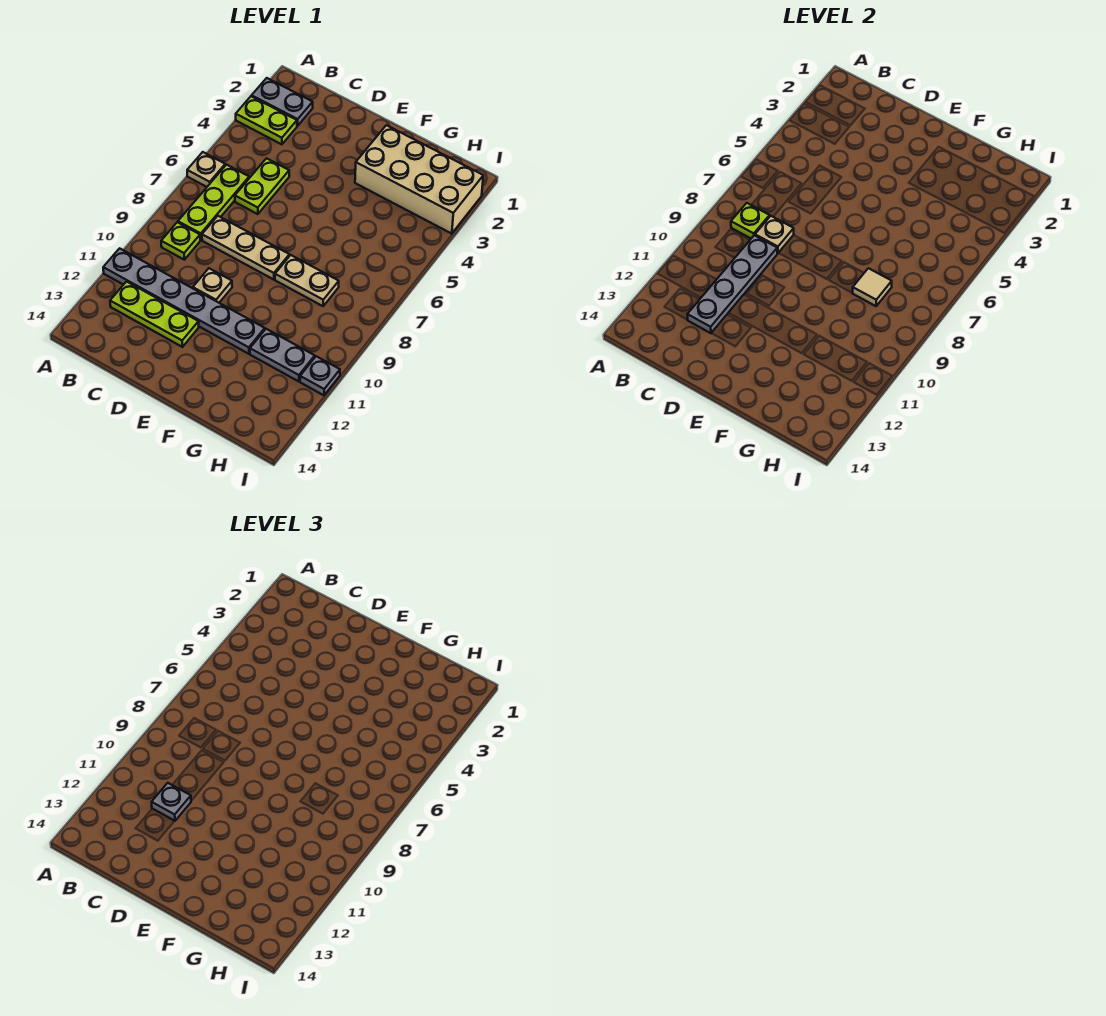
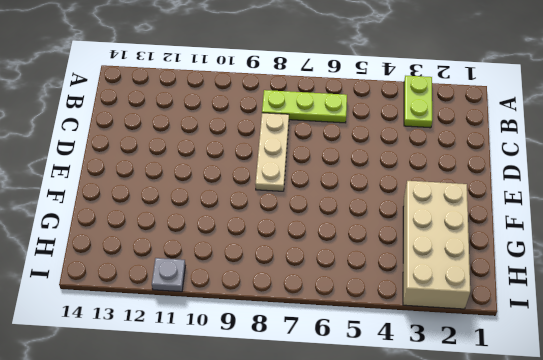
none -> grey plate A2:B2 level 1
none -> tan plate A6 level 1
none -> grey plate A11:F11 level 1

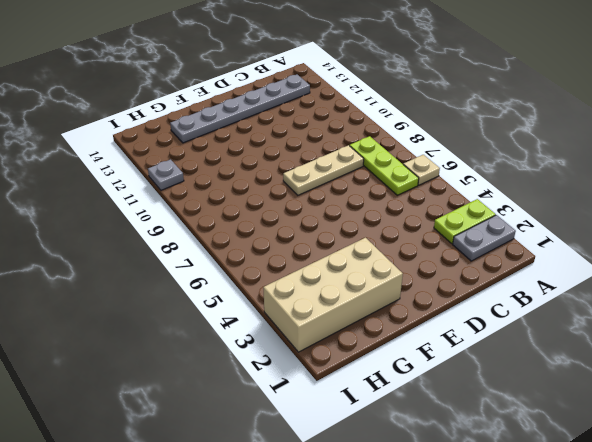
grey plate B13:G13 level 1 -> grey plate A11:F11 level 1
none -> lime plate B9 level 1
none -> lime plate B12:D12 level 1
none -> lime plate C5:C6 level 1

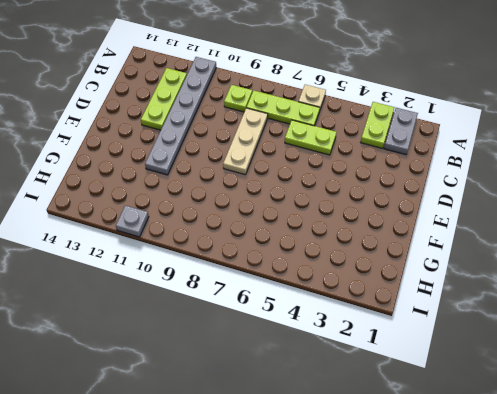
none -> tan plate D10 level 1
none -> tan brick F2:I3 level 1
none -> tan plate F8:G8 level 1

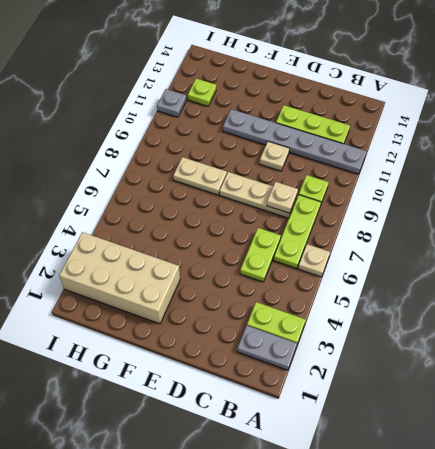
lime plate H12 level 1 -> lime plate B8 level 2
none -> grey plate G11:H11 level 1
none -> grey plate C9:C12 level 2
none -> tan tile G8 level 2

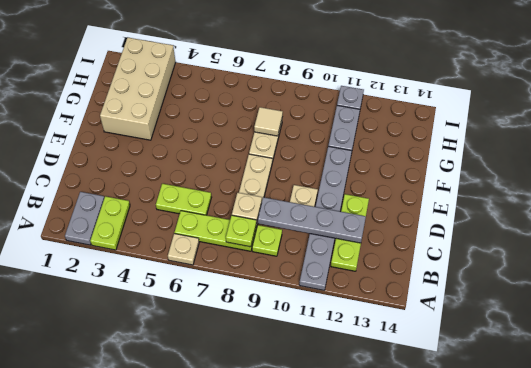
none -> grey plate C11 level 3

